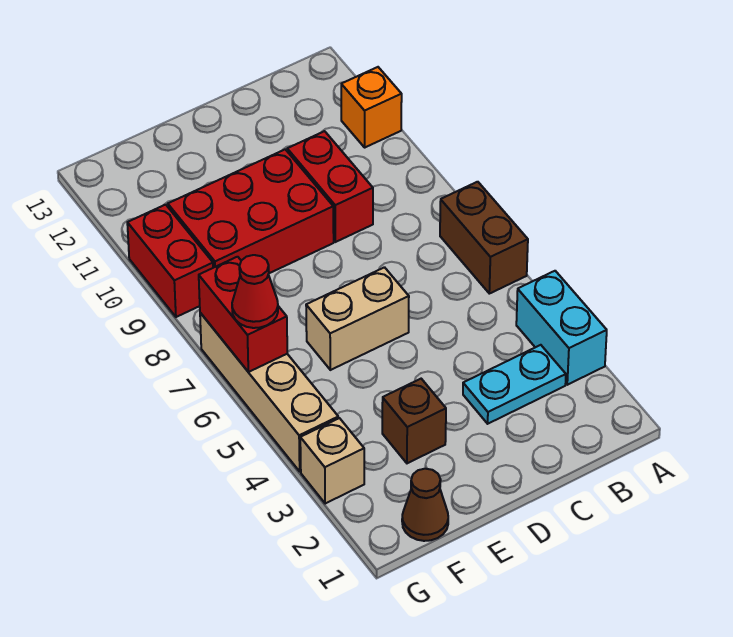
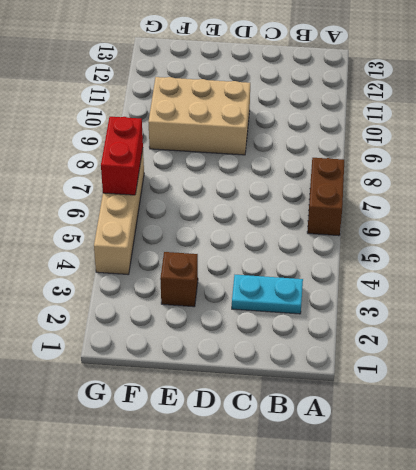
tan brick D9:F10 level 1 -> red brick D9:F10 level 1
none -> cyan brick A3:A4 level 1
none -> orange brick A11 level 1
none -> red brick C9:C10 level 1

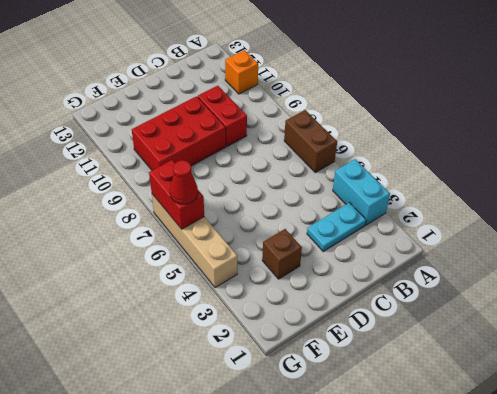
none -> tan brick D6:E6 level 1
none -> brown cone F1 level 1
none -> tan brick G3 level 1

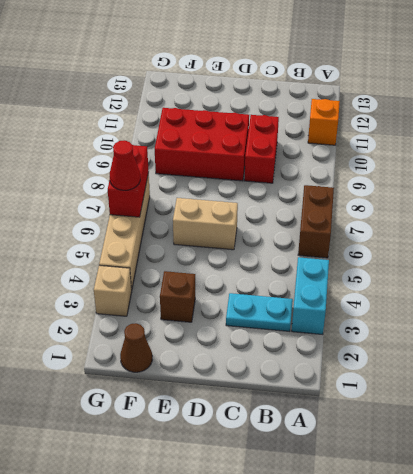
none -> red brick G9:G10 level 1

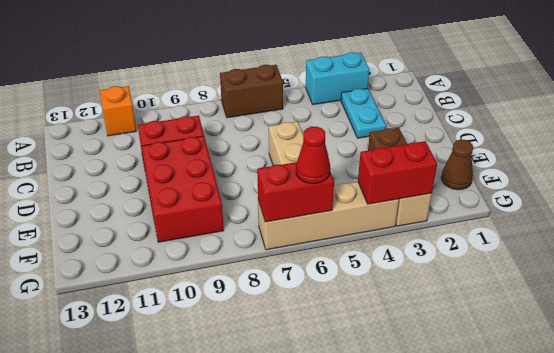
red brick G3:G4 level 2 -> red brick G9:G10 level 1

